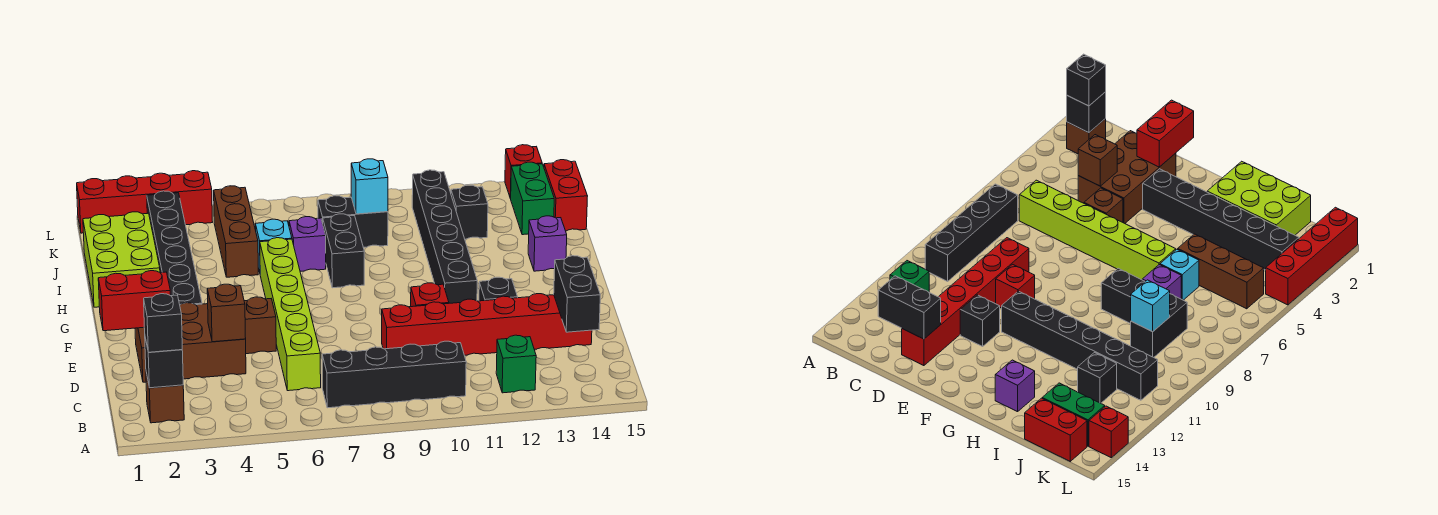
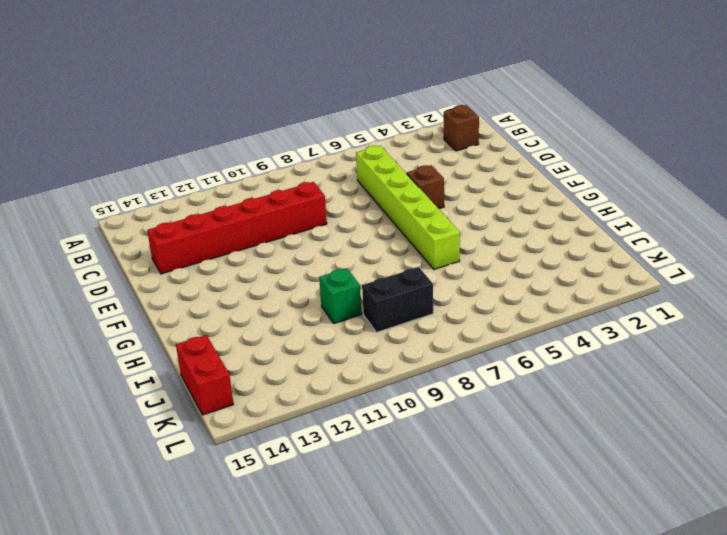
green brick I10 level 1 -> green brick B12 level 1
none -> black brick B7:B10 level 1
none -> brown brick D2:E4 level 1
none -> red brick E10 level 1

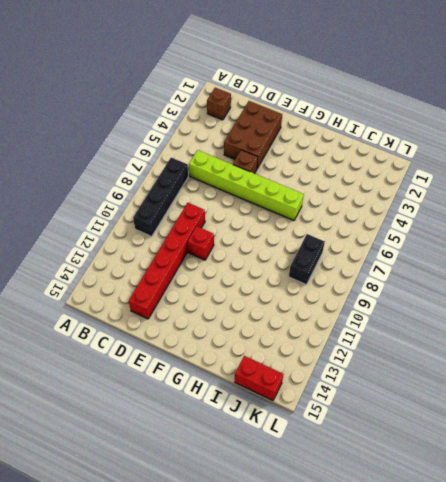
none -> green brick B12 level 1
none -> black brick E12 level 1
none -> black brick F3:K3 level 1

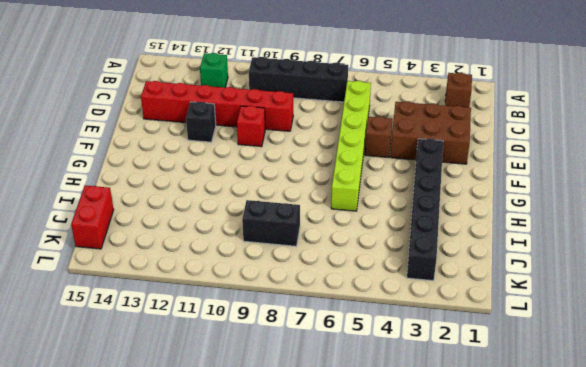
none -> black brick F11:K11 level 1
none -> lime brick H1:J2 level 1
none -> black brick H8:I8 level 1

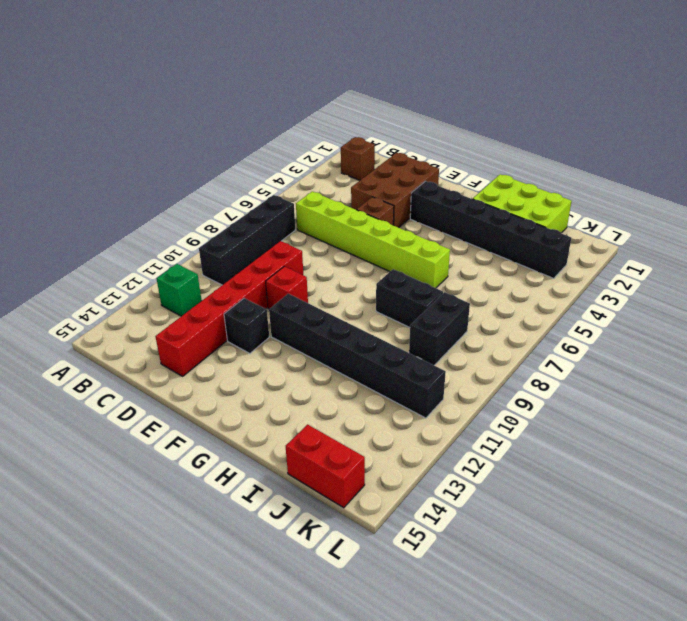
none -> purple brick H14 level 1
none -> brown brick I5:K5 level 1
none -> cyan brick I6 level 1

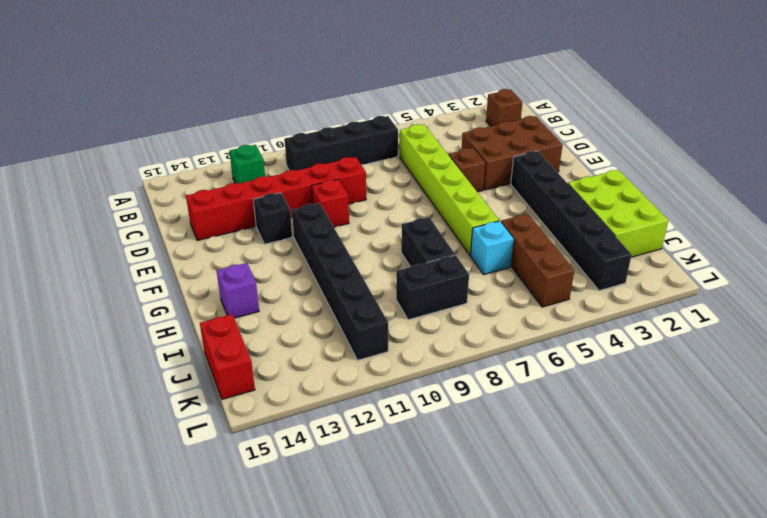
none -> purple brick I7 level 1
none -> black brick J12 level 1
none -> green brick J14:K14 level 1

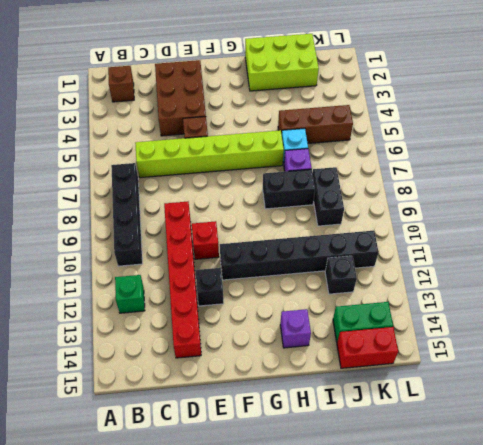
none -> black brick F3:K3 level 1
none -> red brick L1:L4 level 1
none -> red brick L14 level 1

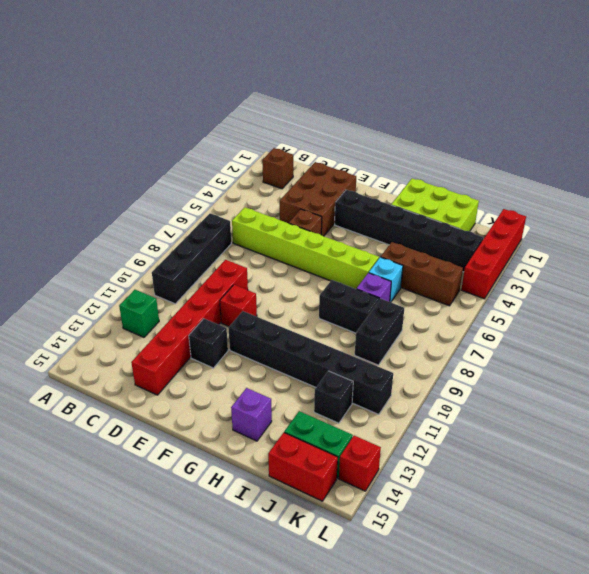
none -> black brick B2 level 2
none -> black brick C14:D14 level 2
none -> brown brick D4 level 2

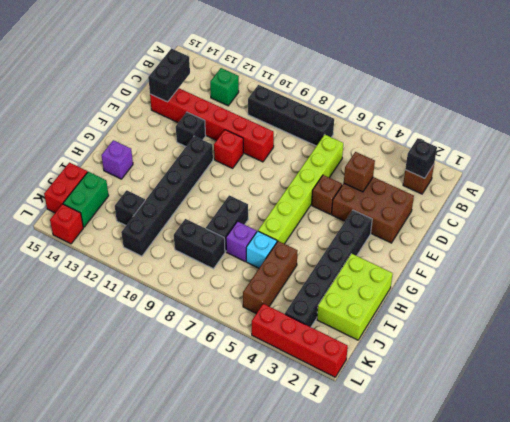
none -> red brick E1:E2 level 2
none -> cyan brick J9 level 2
none -> black brick B2 level 3

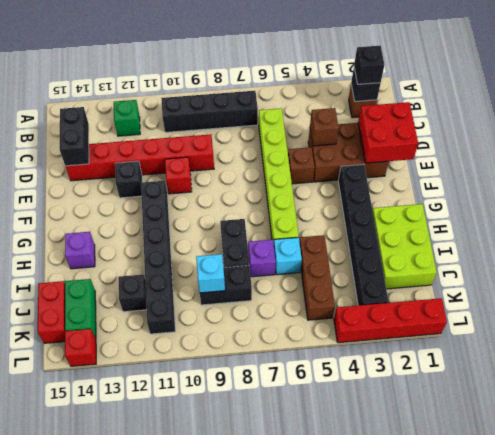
red brick D1:E2 level 2 -> red brick E1:E2 level 2

